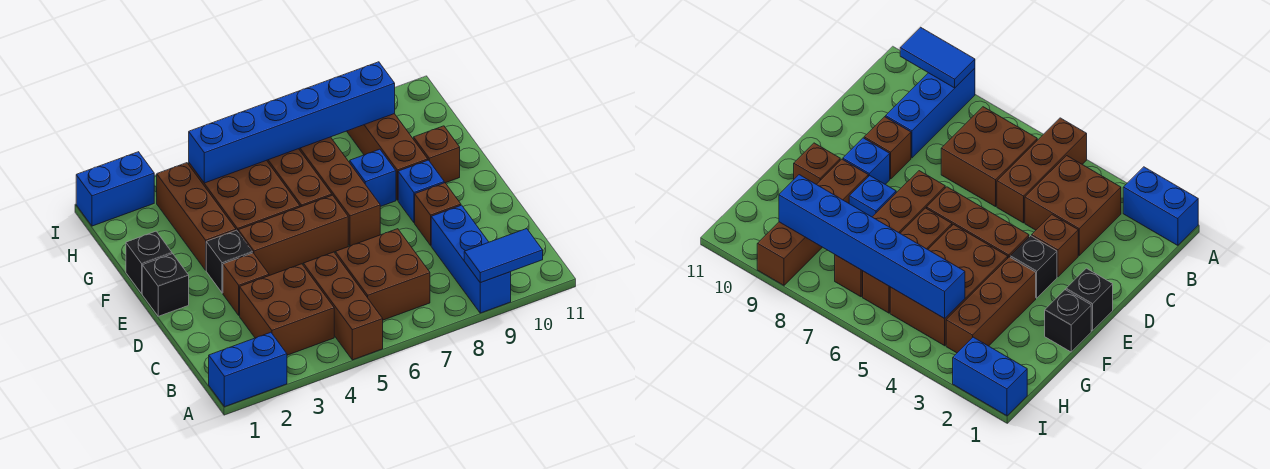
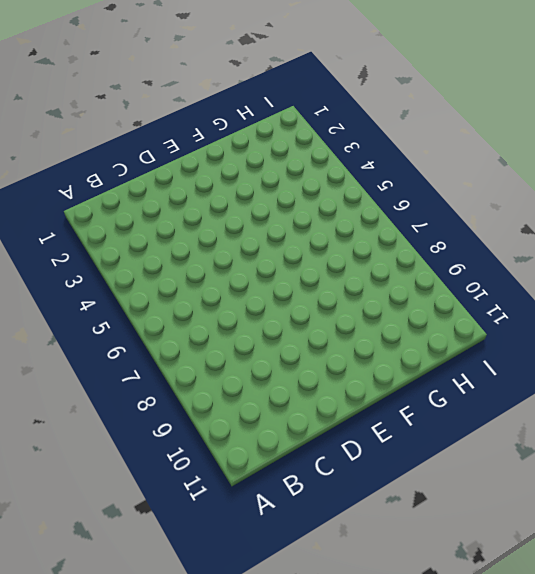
none -> blue brick A1:A2 level 1
none -> brown brick A5:C5 level 1
none -> blue brick A9:C9 level 1

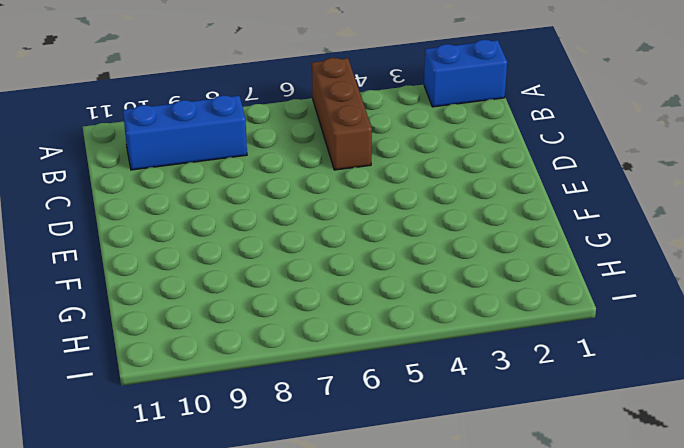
blue brick B8:B10 level 1 -> blue brick A9:C9 level 1
none -> brown brick B3:C4 level 1
none -> brown brick B6:C7 level 1
none -> brown brick D3 level 1

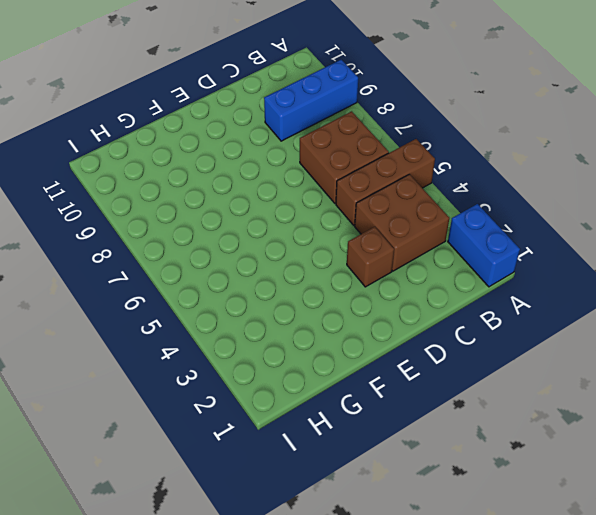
none -> brown brick D9 level 1
none -> black brick E1 level 1
none -> black brick E3 level 1

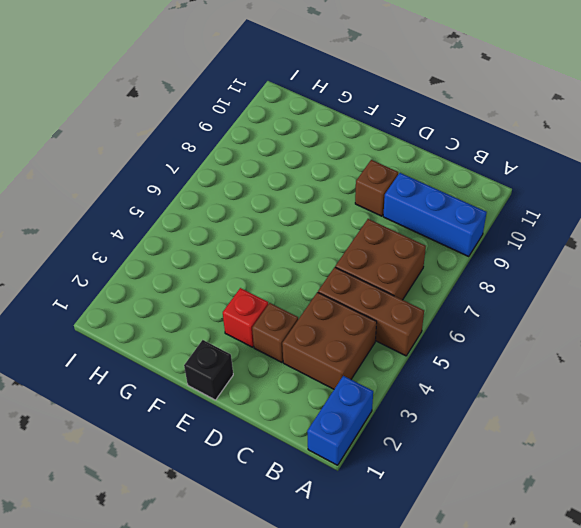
red brick E3 level 1 -> black brick E3 level 1
none -> brown brick E4:E6 level 1
none -> brown brick E7:H7 level 1
none -> blue brick E9 level 1

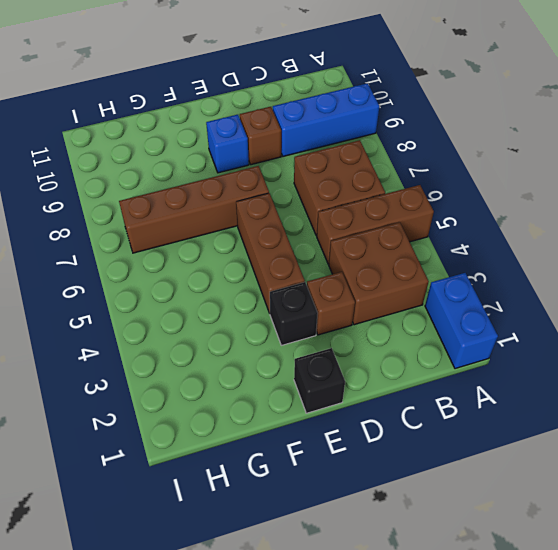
none -> black brick F1 level 1
none -> brown brick F3:H3 level 1
none -> brown brick F4:H5 level 1

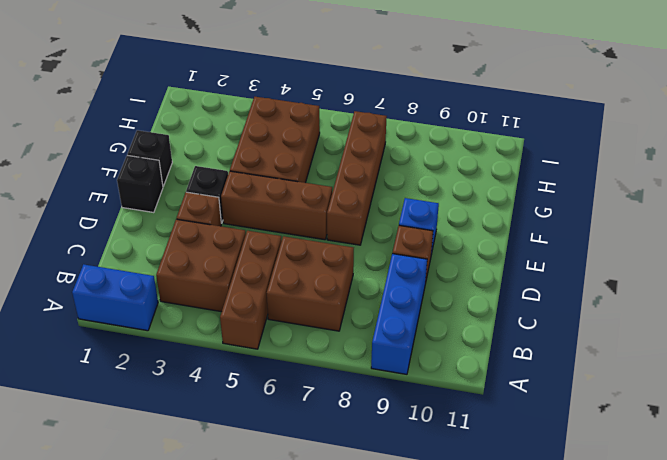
none -> brown brick F3:H3 level 1
none -> brown brick F6:H6 level 1
none -> blue brick F8 level 1

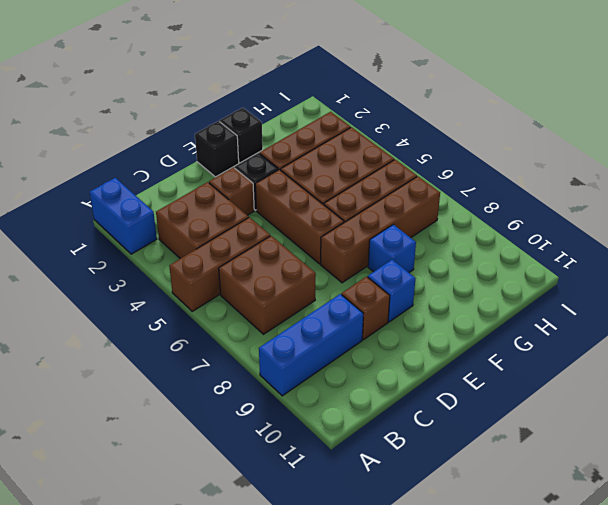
none -> brown brick F9:I9 level 1
none -> brown brick F10 level 1
none -> blue brick I1:I2 level 1

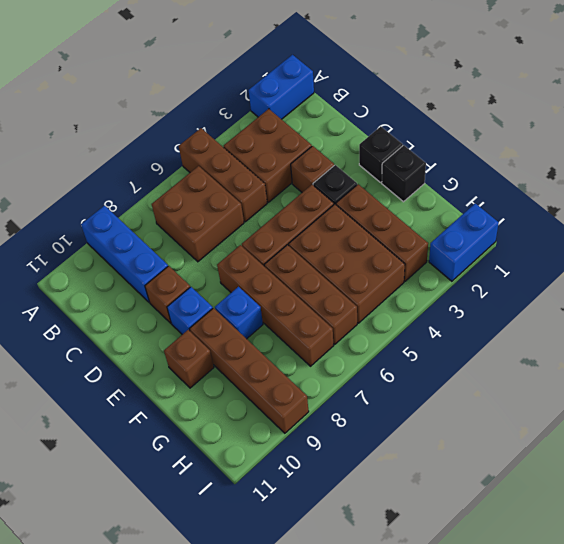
none -> blue tile A9:A10 level 2
none -> blue brick H4:H9 level 2

